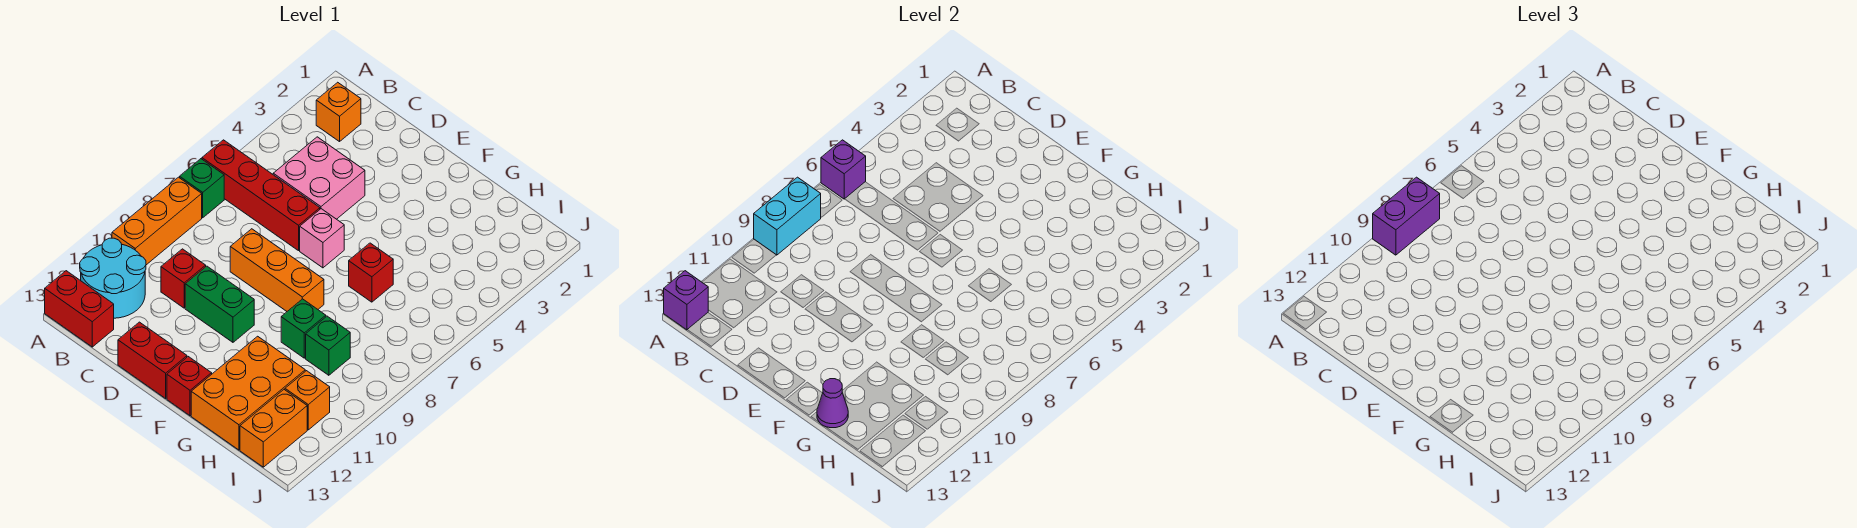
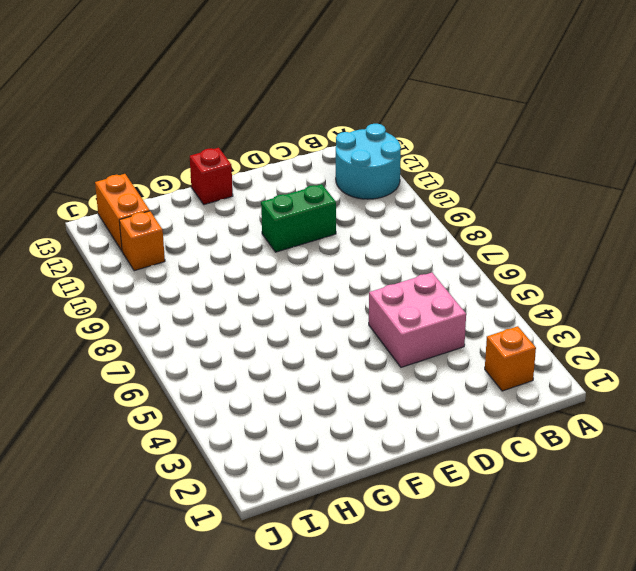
none -> red brick A6:D6 level 1
none -> green brick A7 level 1
none -> orange brick A8:A10 level 1

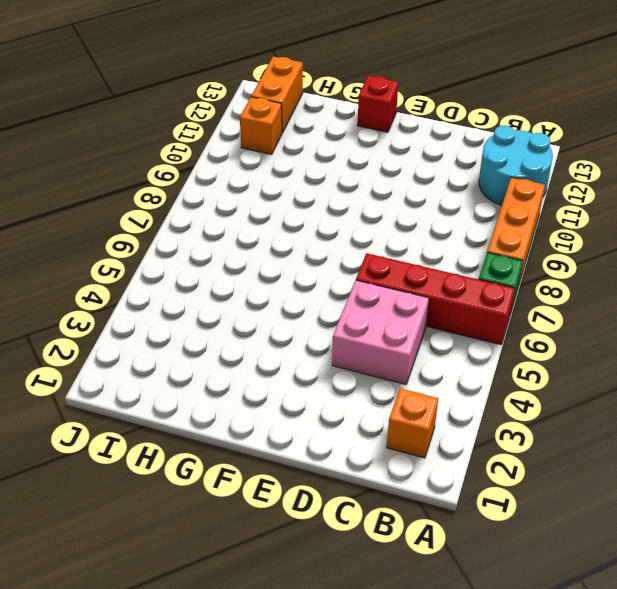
none -> red brick A13:B13 level 1
none -> red brick C10 level 1
none -> orange brick D8:F8 level 1

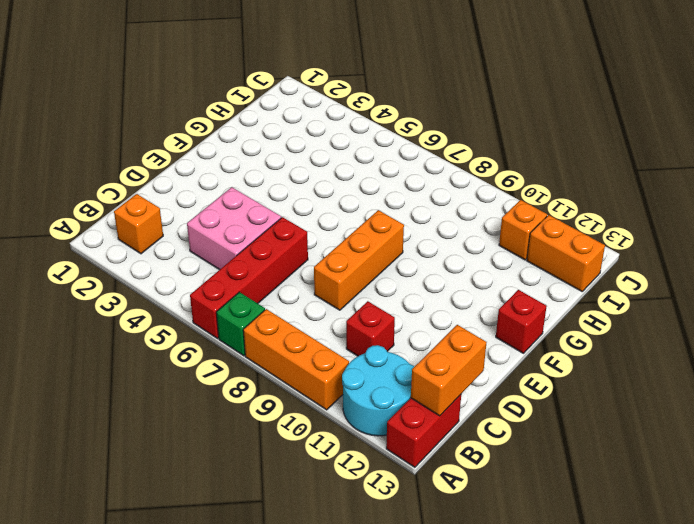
orange brick B13:C13 level 2 -> none
none -> green brick D10:E10 level 1
none -> red brick D13:E13 level 1
none -> pink brick E6 level 1

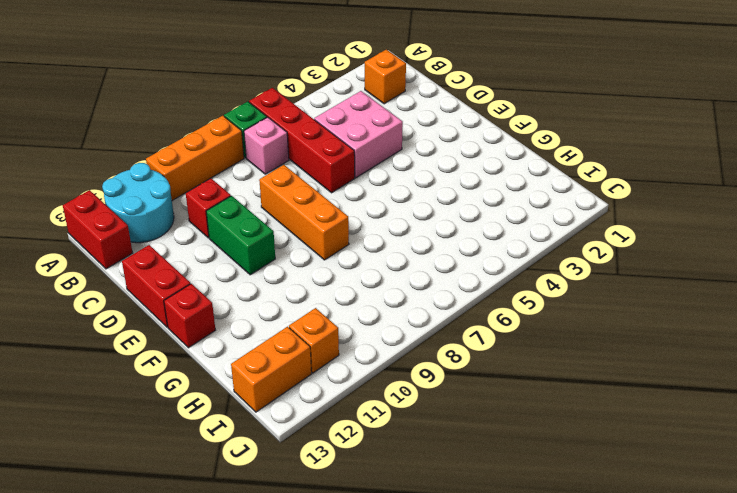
pink brick B7 level 1 -> pink brick E6 level 1
none -> red brick G6 level 1
none -> green brick G9 level 1
none -> orange brick G11:H13 level 1

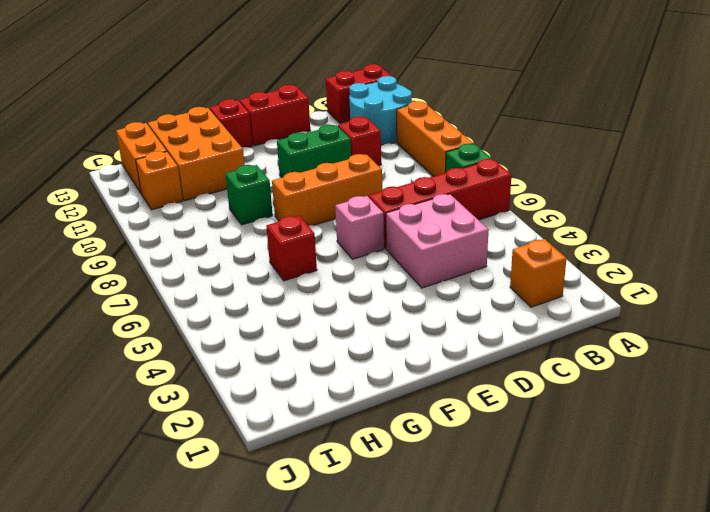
none -> green brick H9 level 1
none -> purple brick A6 level 2
none -> cyan brick A8:A9 level 2

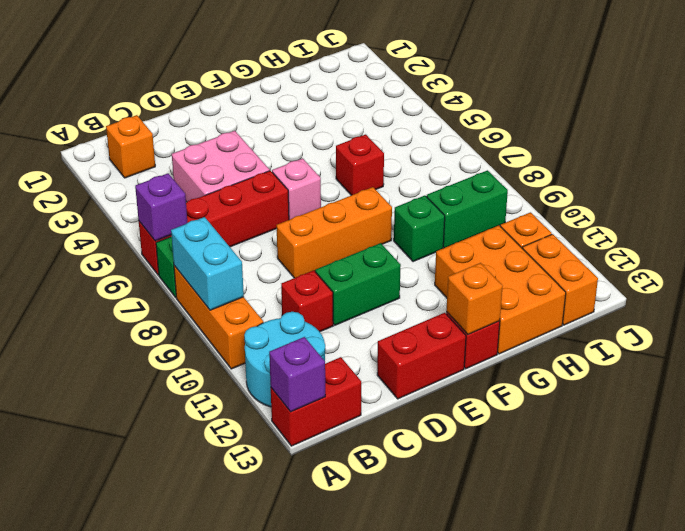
orange brick F13 level 2 -> none
green brick H9:I9 level 1 -> green brick H9 level 1
none -> purple cone G13 level 2
none -> purple brick A8:A9 level 3

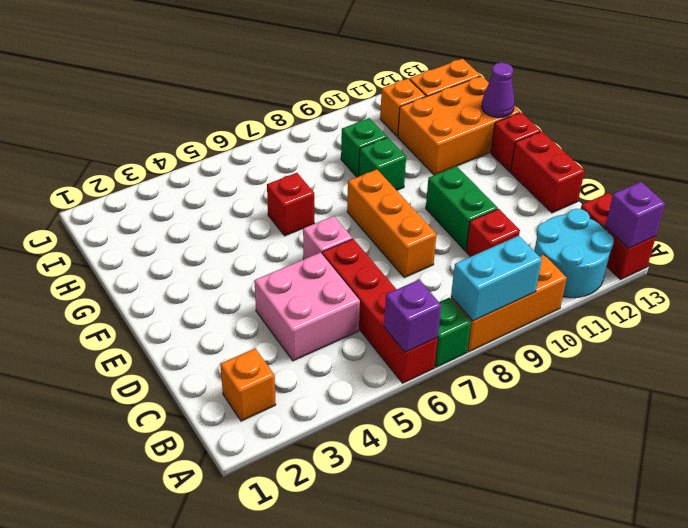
none -> purple brick A8:A9 level 3

